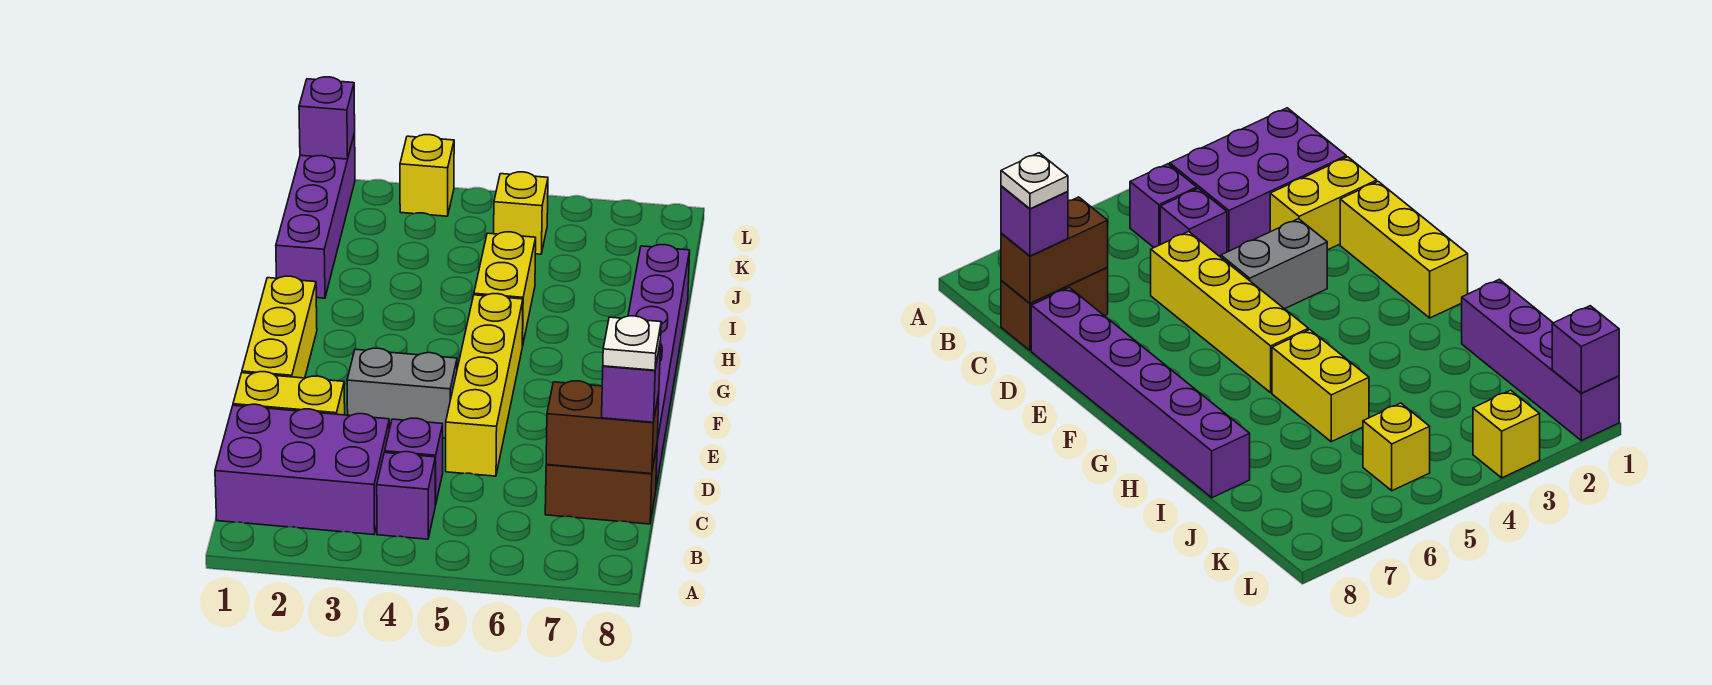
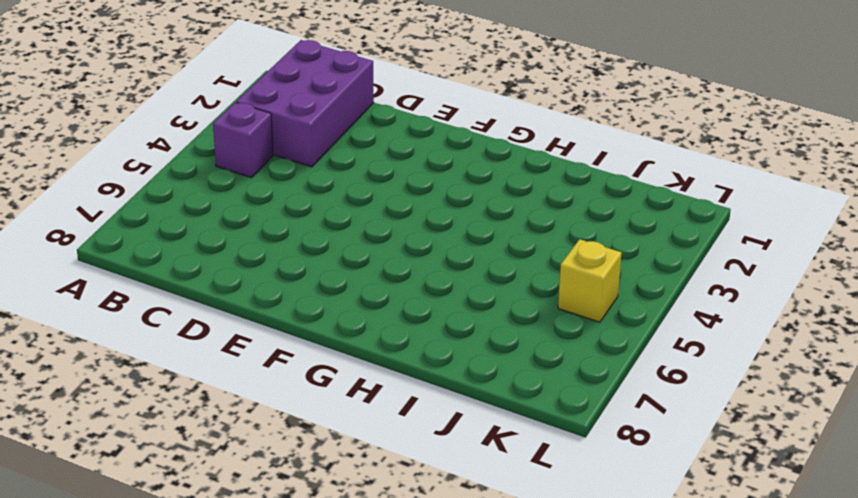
none -> purple brick C4 level 1
none -> brown brick C7:C8 level 1
none -> yellow brick D1:D2 level 1

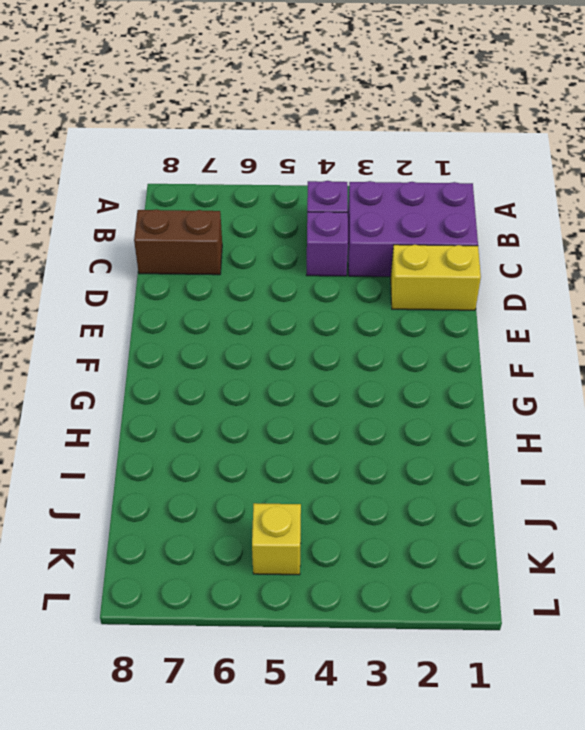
none -> yellow brick D5:G5 level 1
none -> purple brick D8:I8 level 1
none -> yellow brick E1:G1 level 1

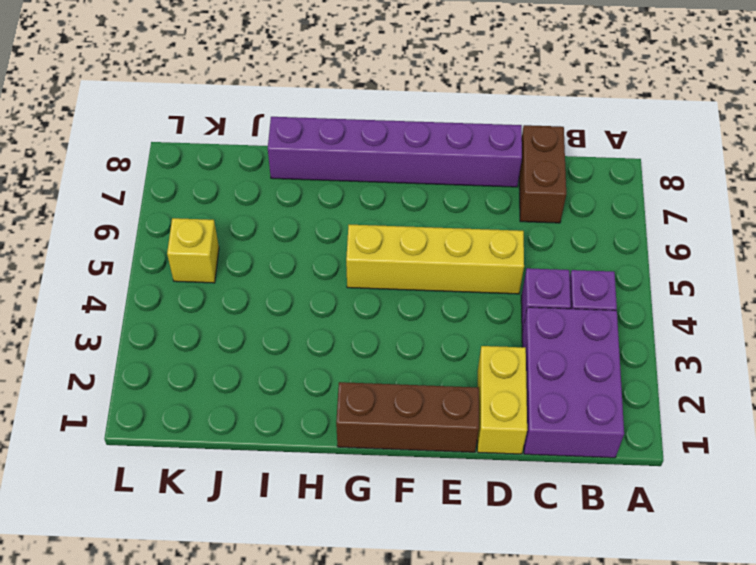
brown brick E1:G1 level 1 -> yellow brick E1:G1 level 1
none -> grey brick E3:E4 level 1
none -> yellow brick H5:I5 level 1
none -> purple brick I1:L1 level 1

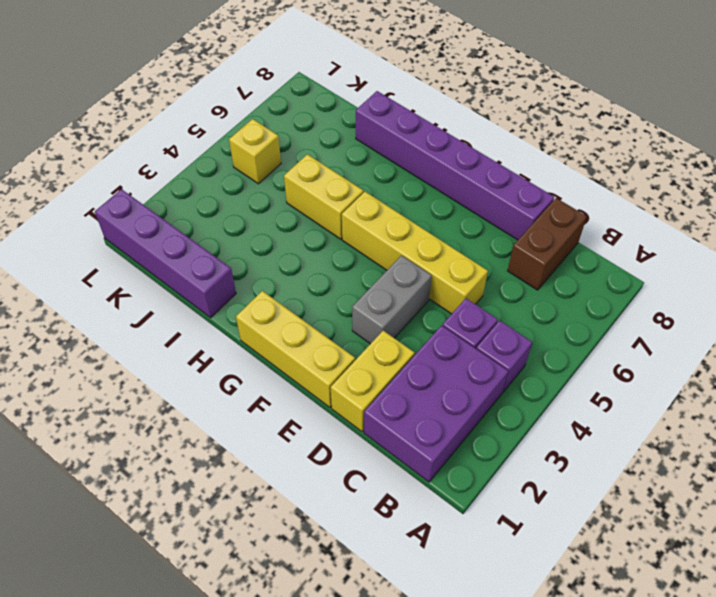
none -> yellow brick L3 level 1
none -> brown brick C7:C8 level 2
none -> purple brick L1 level 2

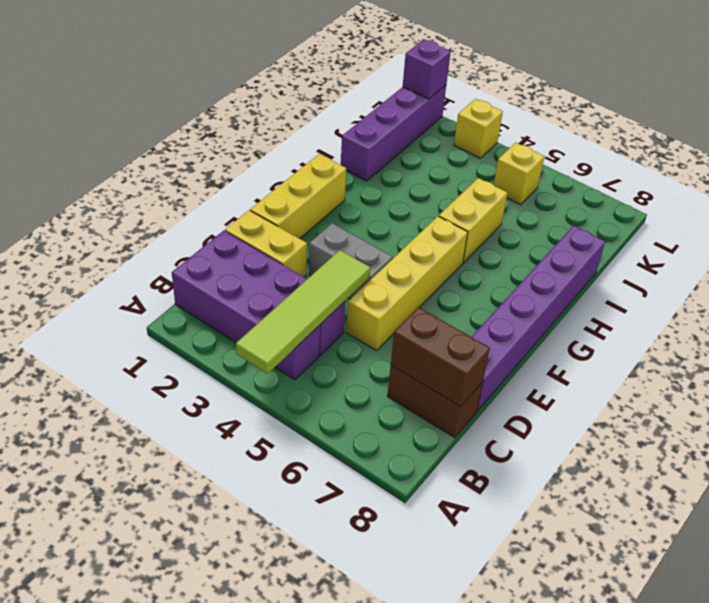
lime tile A4:D4 level 2 -> none
none -> purple brick C8 level 3
none -> white plate C8 level 4

